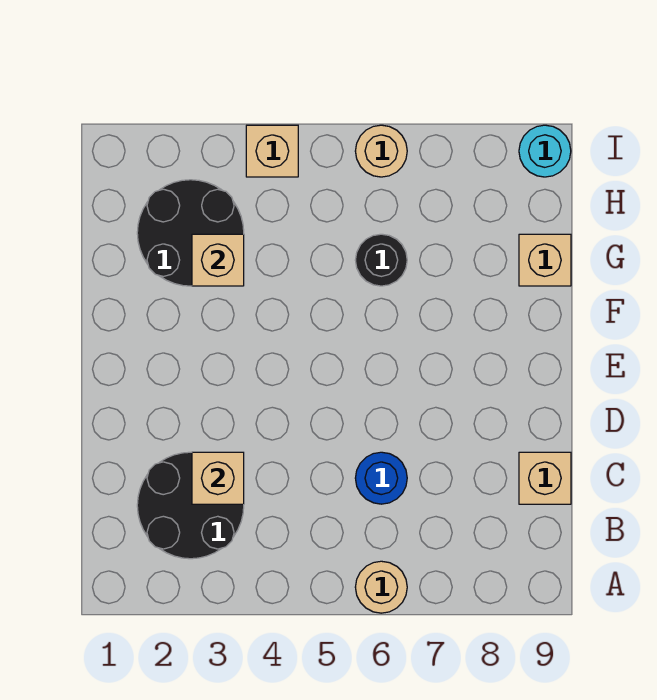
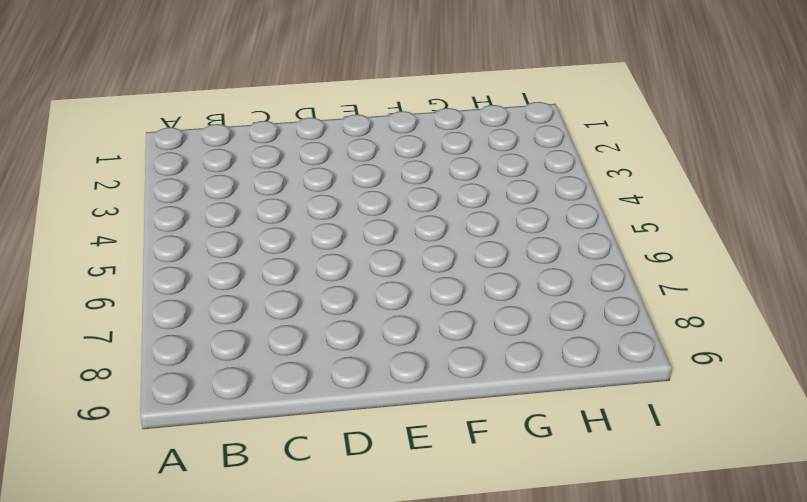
none -> tan round brick A6 level 1
none -> black round brick B2:C3 level 1
none -> blue round brick C6 level 1

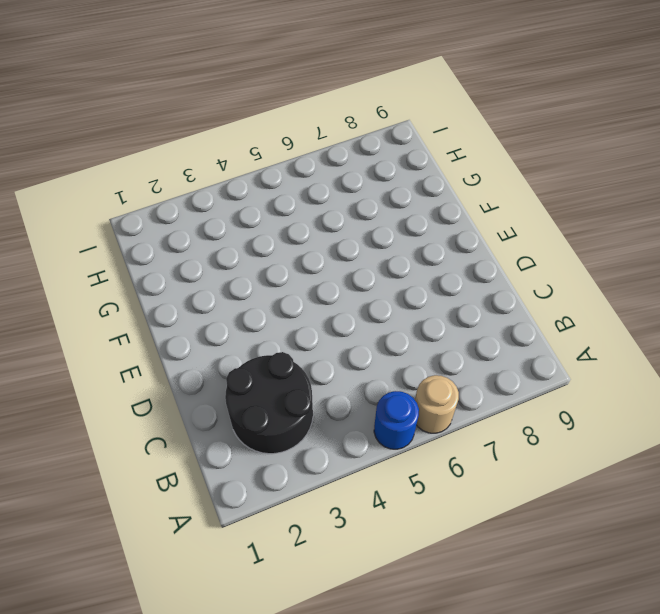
blue round brick A5 level 1 -> blue round brick C6 level 1
none -> tan brick C9 level 1
none -> black round brick G2:H3 level 1
none -> black round brick G6 level 1

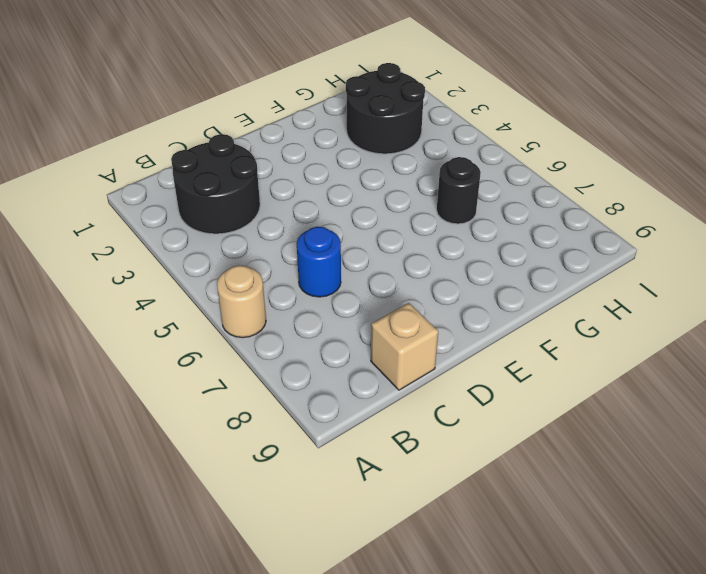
none -> tan brick G9 level 1
none -> tan brick I4 level 1
none -> tan round brick I6 level 1

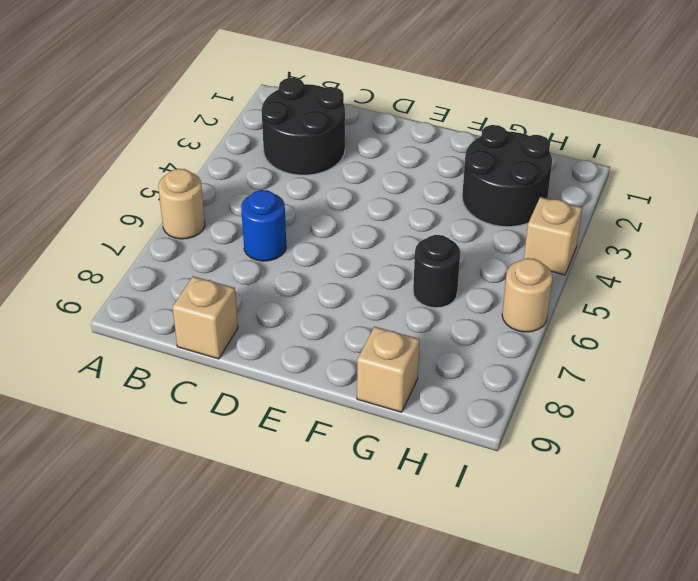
none -> cyan round brick I9 level 1
none -> tan brick C3 level 2
none -> tan brick G3 level 2

